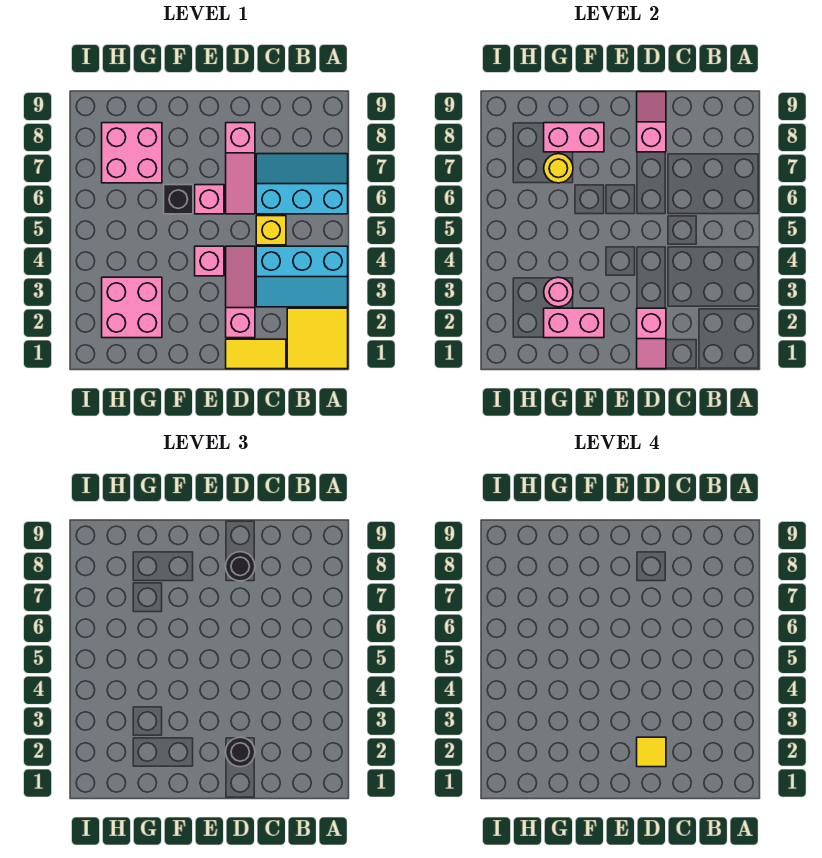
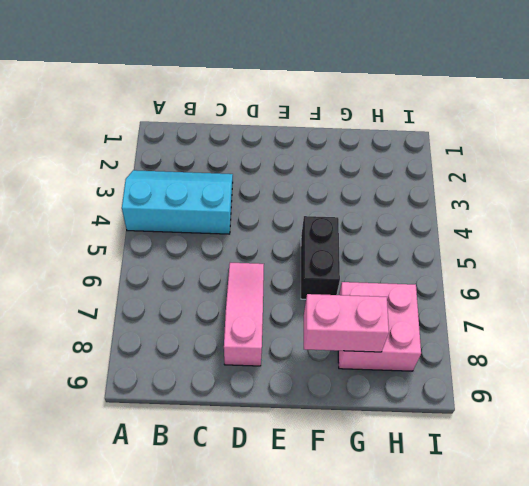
black brick F5:F6 level 1 -> black brick F6 level 1
none -> yellow tile A1:B2 level 1
none -> cyan slope A6:C7 level 1 top 6
none -> yellow tile C1:D1 level 1

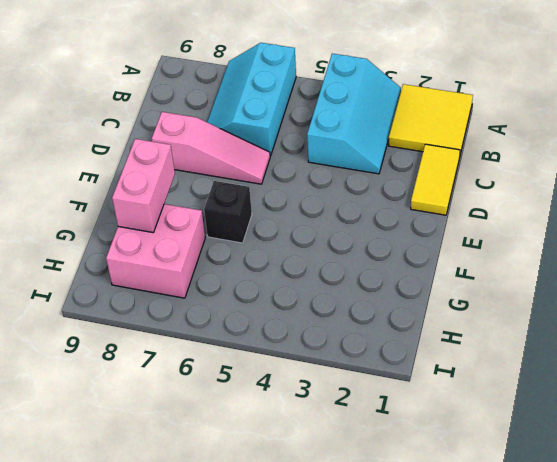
none -> yellow brick C5 level 1
none -> pink slope D2:D4 level 1 top 2
none -> pink brick E4 level 1

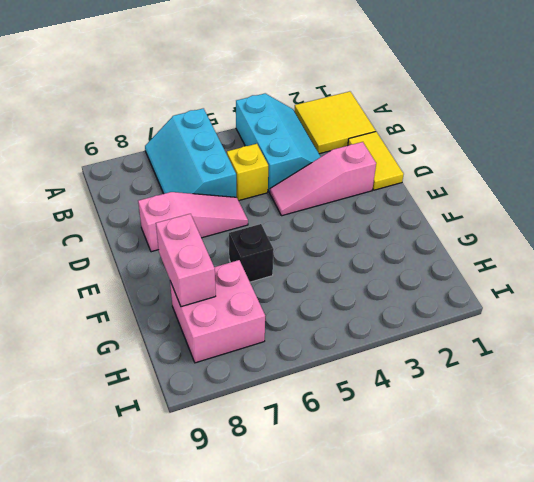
none -> pink brick E4 level 1
none -> pink brick E6 level 1
none -> pink brick G2:H3 level 1

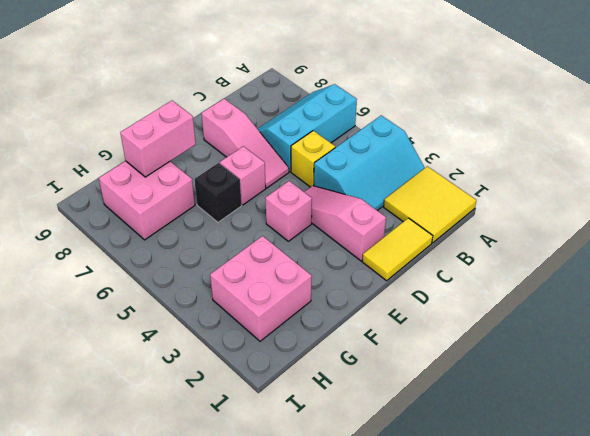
none -> pink slope D1:D2 level 2 top 2
none -> pink slope D8:D9 level 2 top 8
none -> pink brick F2:G2 level 2

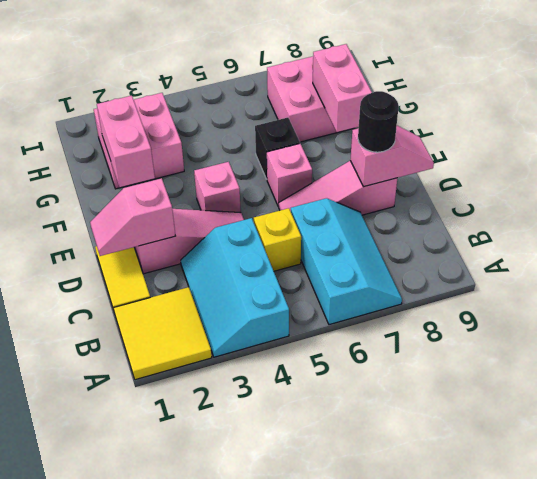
none -> pink round brick G3 level 2
none -> yellow round brick G7 level 2
none -> black round brick D2 level 3

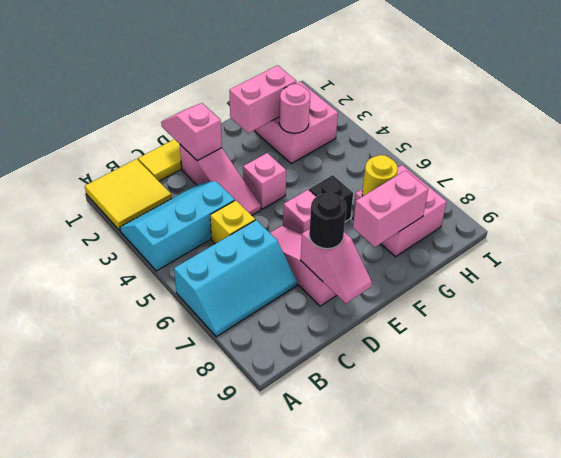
none -> black round brick D2 level 3
none -> yellow tile D2 level 4

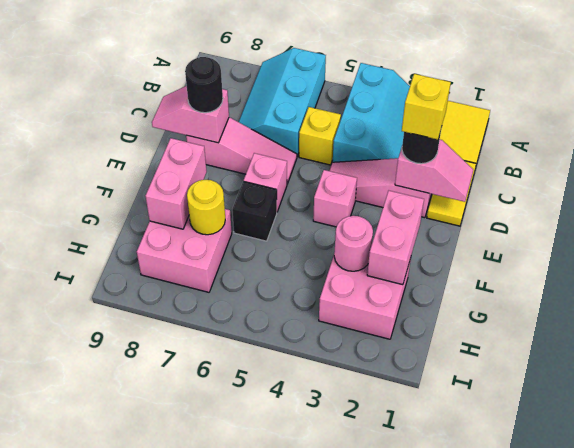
yellow brick D2 level 4 -> yellow tile D2 level 4

